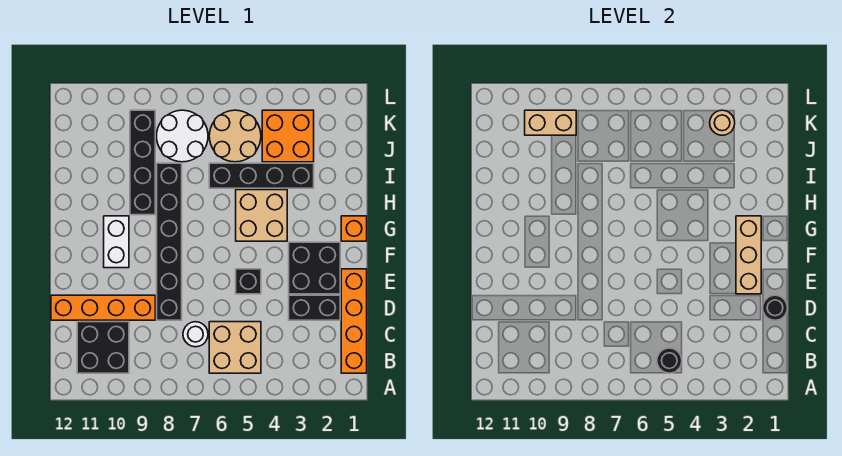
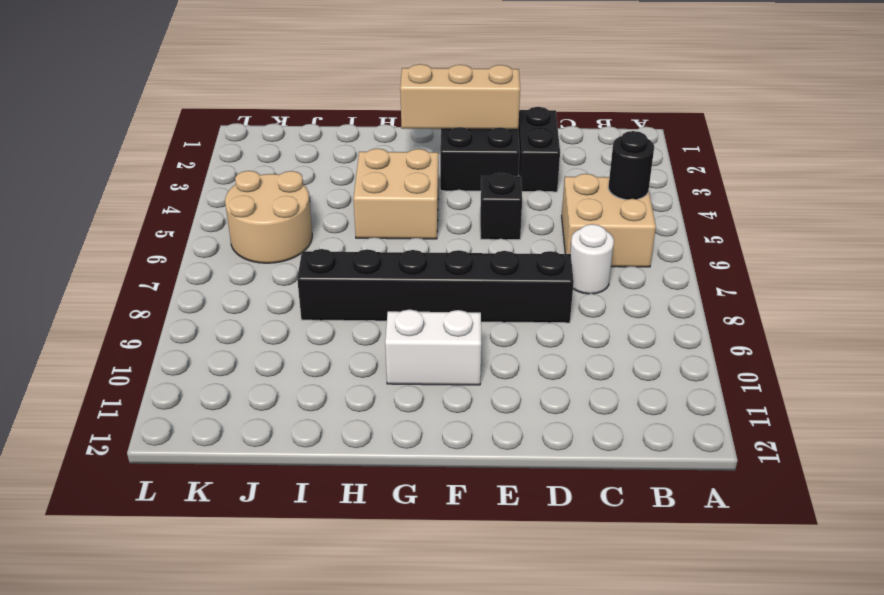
none -> orange brick B1:E1 level 1
none -> black brick B10:C11 level 1
none -> orange brick D9:D12 level 1

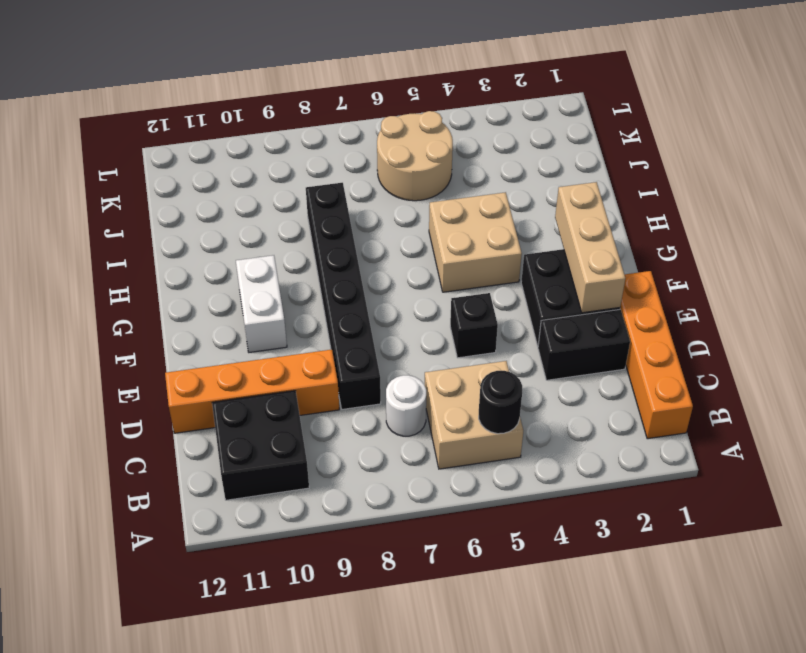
none -> orange brick G1 level 1
none -> black brick H9:K9 level 1
none -> black brick I3:I6 level 1

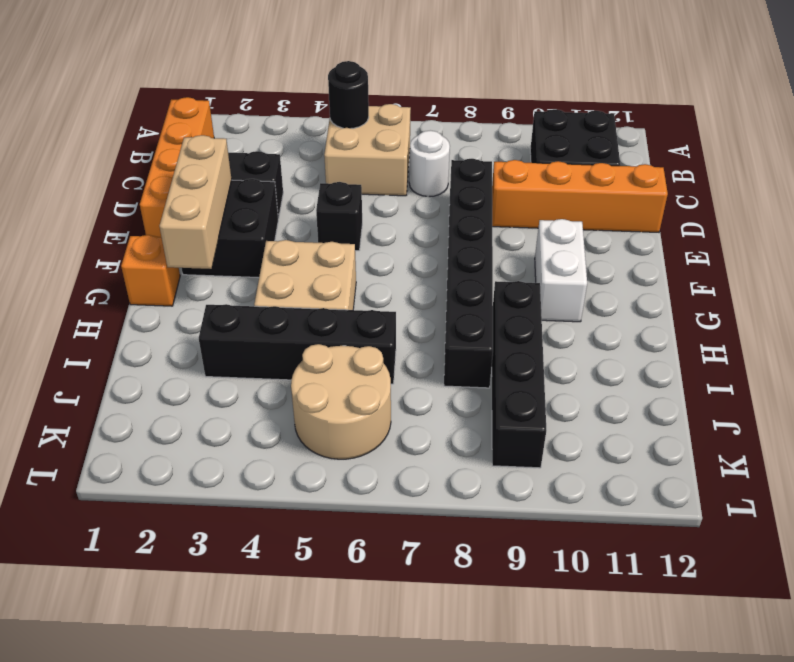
none -> orange brick J3:K4 level 1
none -> white round brick J7:K8 level 1
none -> black round brick D1 level 2

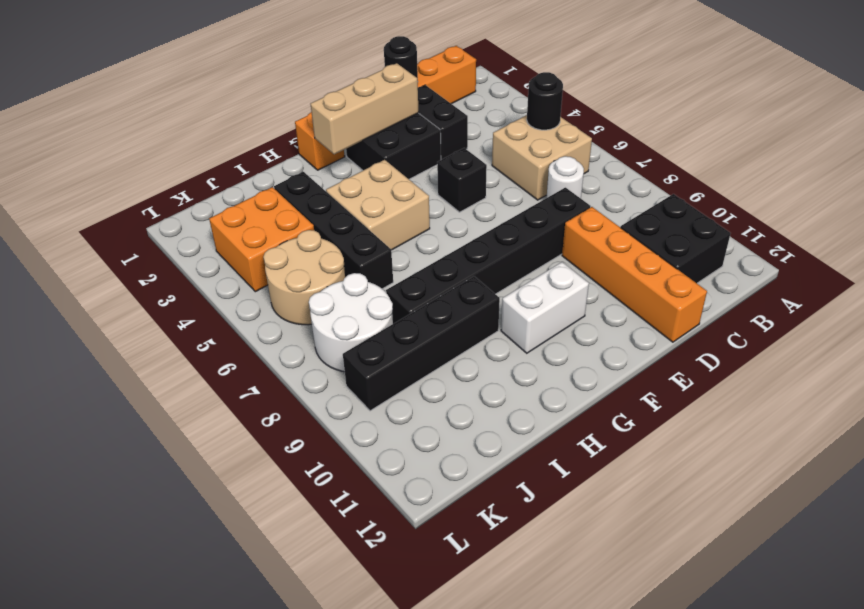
none -> tan round brick K3 level 2
none -> tan brick K9:K10 level 2

